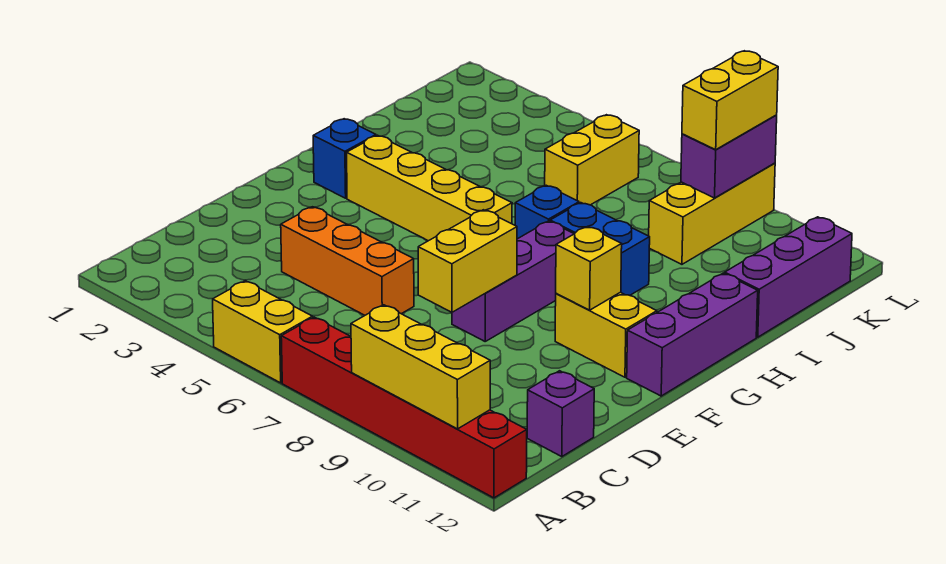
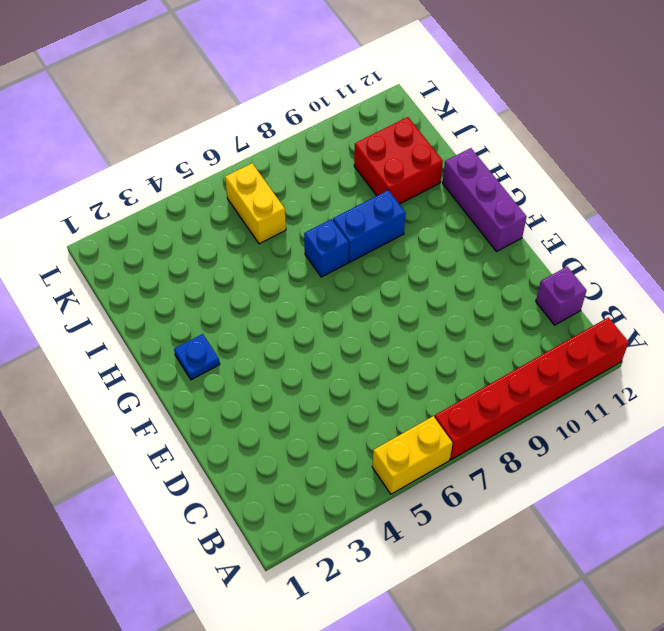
blue plate G2 level 1 -> blue brick G2 level 1
red brick I10:J11 level 1 -> none
none -> orange brick D4:D6 level 1
none -> purple brick E8:G8 level 1
none -> yellow brick F10:F11 level 1

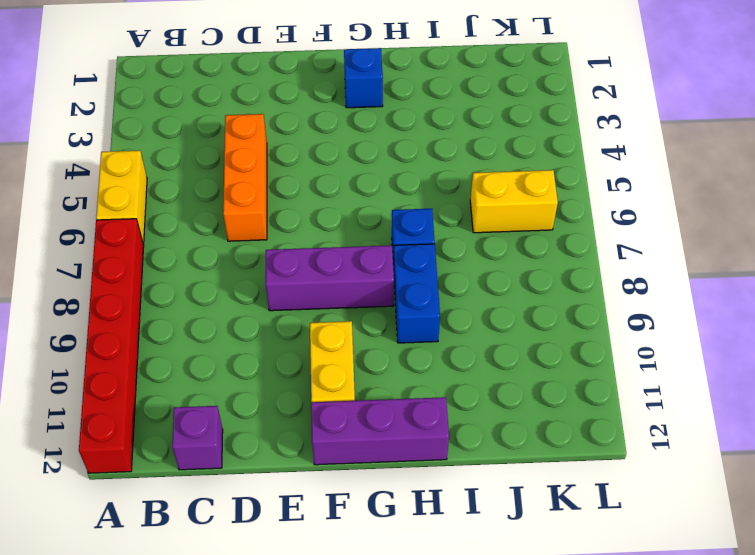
none -> yellow brick G3:G6 level 1
none -> purple brick I12:K12 level 1
none -> yellow brick J9:L9 level 1

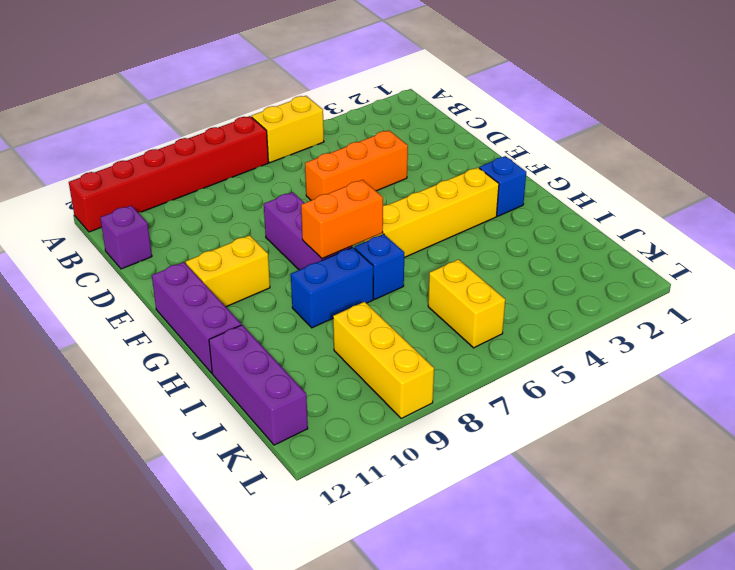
orange brick G7:G8 level 2 -> none
none -> yellow brick A9:A11 level 2
none -> yellow brick D8:E8 level 2
none -> yellow brick F10 level 2

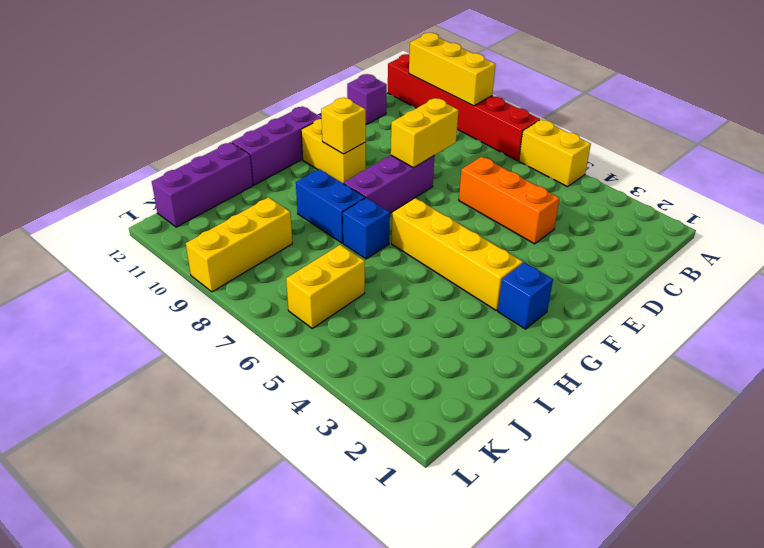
none -> purple brick K9:L9 level 2
none -> yellow brick K9:L9 level 3

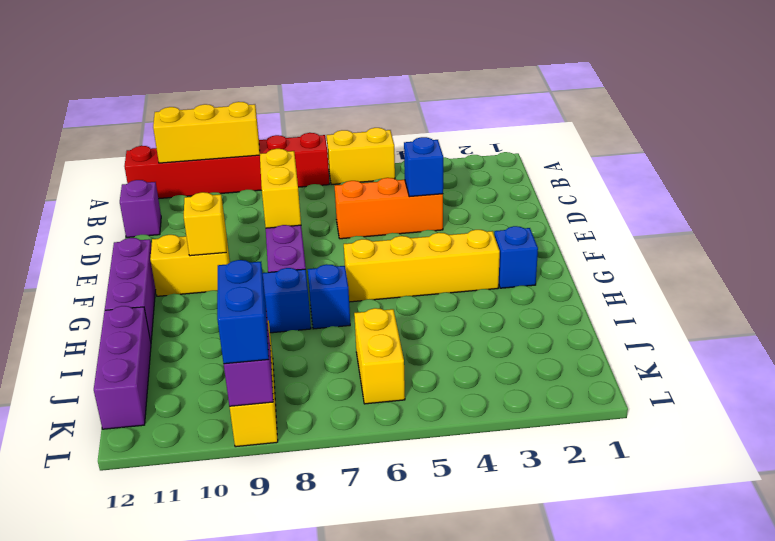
blue brick D4 level 2 -> none
blue brick K9:L9 level 3 -> yellow brick K9:L9 level 3

